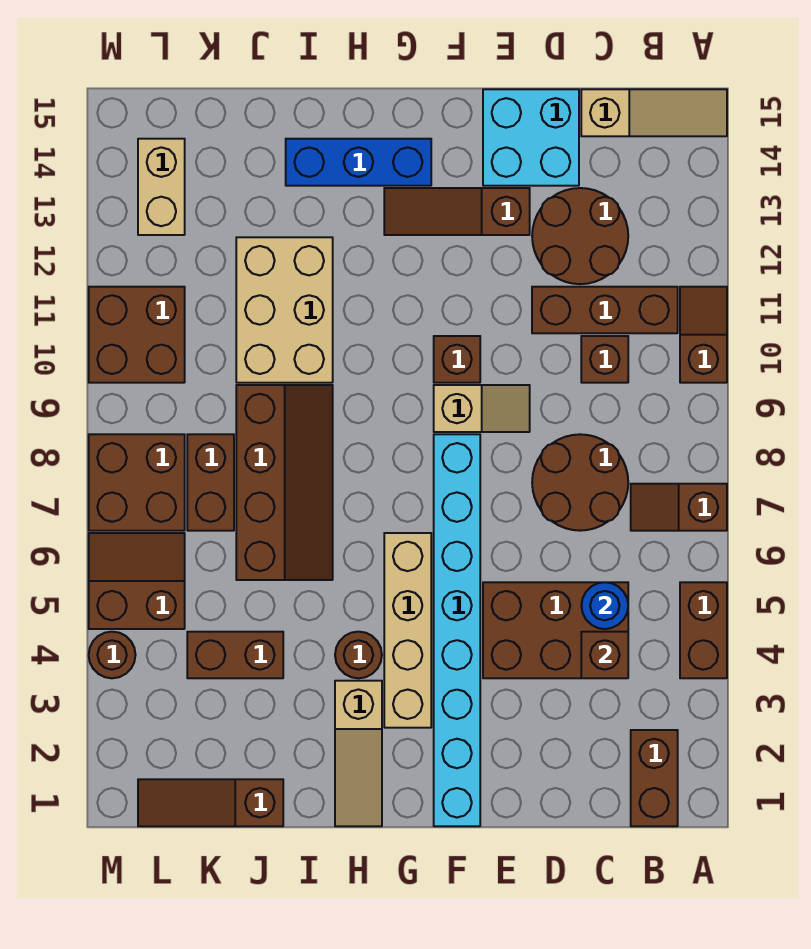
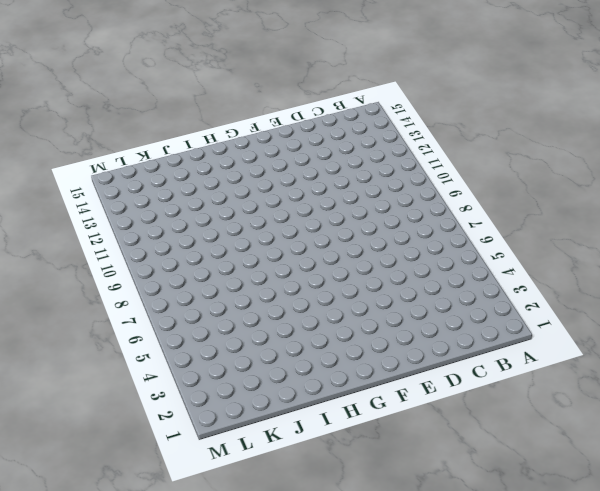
none -> brown brick A4:A5 level 1
none -> brown slope A7:B7 level 1 top A
none -> brown slope A10:A11 level 1 top 10
none -> tan slope A15:C15 level 1 top C

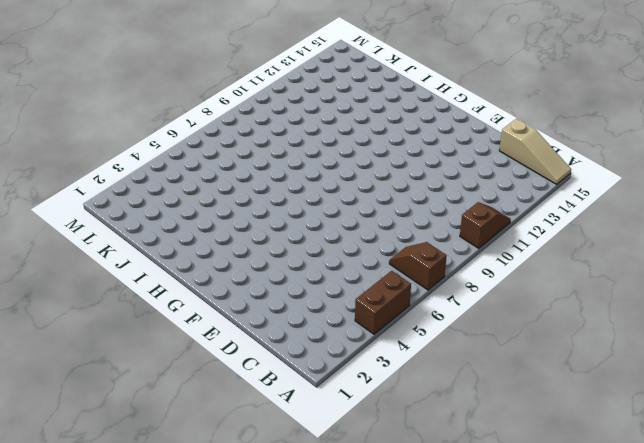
none -> brown brick B1:B2 level 1
none -> brown brick B11:D11 level 1
none -> brown brick C4:E5 level 1
none -> brown round brick C7:D8 level 1

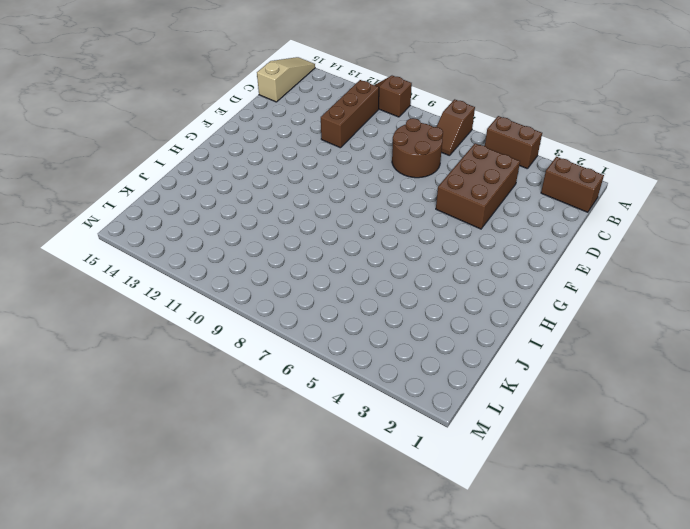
none -> brown brick C10 level 1
none -> brown round brick C12:D13 level 1
none -> cyan brick D14:E15 level 1
none -> tan slope E9:F9 level 1 top F

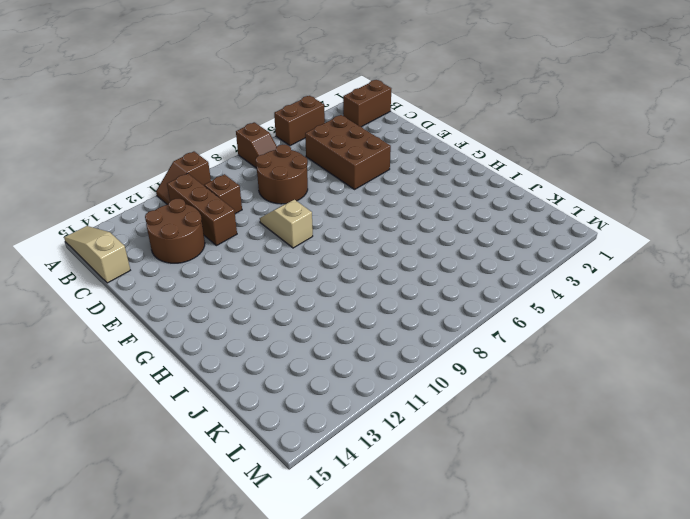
none -> cyan brick D14:E15 level 1
none -> brown slope E13:G13 level 1 top E
none -> cyan brick F1:F8 level 1
none -> brown brick F10 level 1

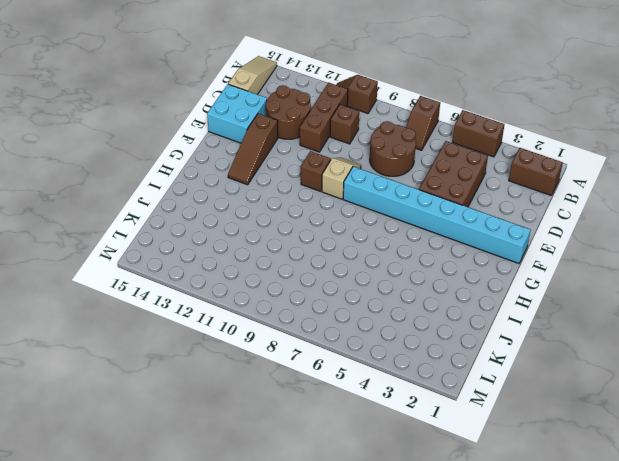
none -> tan brick G3:G6 level 1
none -> blue brick G14:I14 level 1
none -> tan slope H1:H3 level 1 top 3
none -> brown round brick H4 level 1

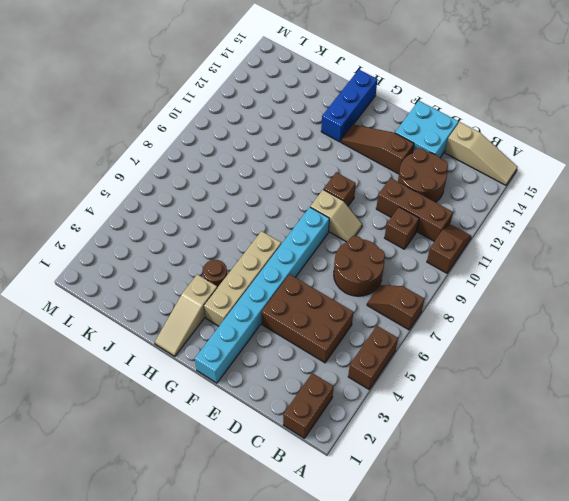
blue brick H13:H15 level 1 -> blue brick G14:I14 level 1
none -> brown slope I6:J9 level 1 top J
none -> tan brick I10:J12 level 1
none -> brown slope J1:L1 level 1 top J
none -> brown brick J4:K4 level 1

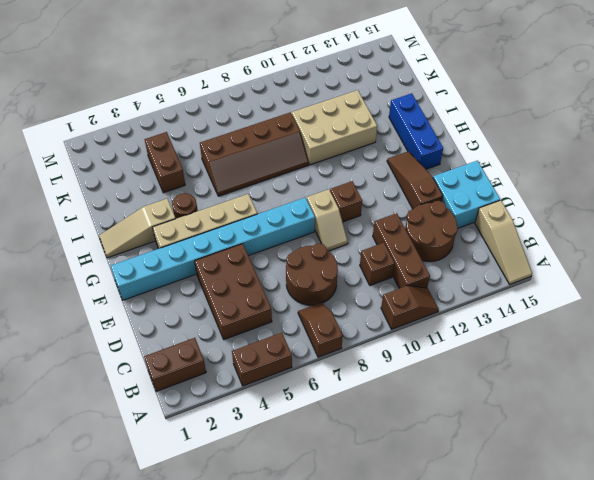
none -> brown slope J1:L1 level 1 top J
none -> brown brick K7:K8 level 1
none -> brown slope L5:M6 level 1 top 5
none -> brown brick L7:M8 level 1

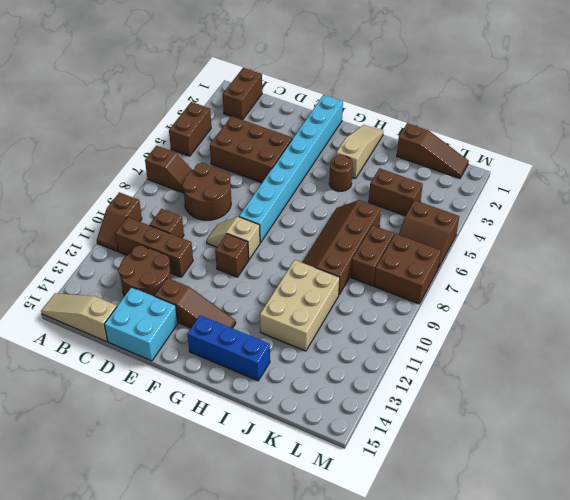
none -> tan brick G3:G6 level 1
none -> brown brick L10:M11 level 1
none -> tan brick L13:L14 level 1
none -> brown round brick M4 level 1

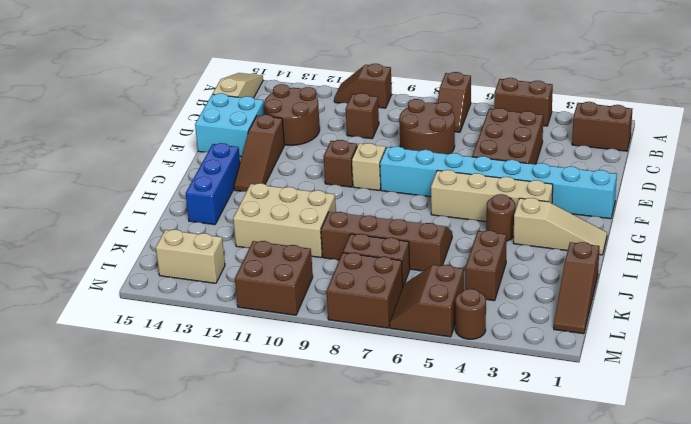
none -> brown brick B11:D11 level 1
none -> brown brick C4 level 2
none -> blue round brick C5 level 2

